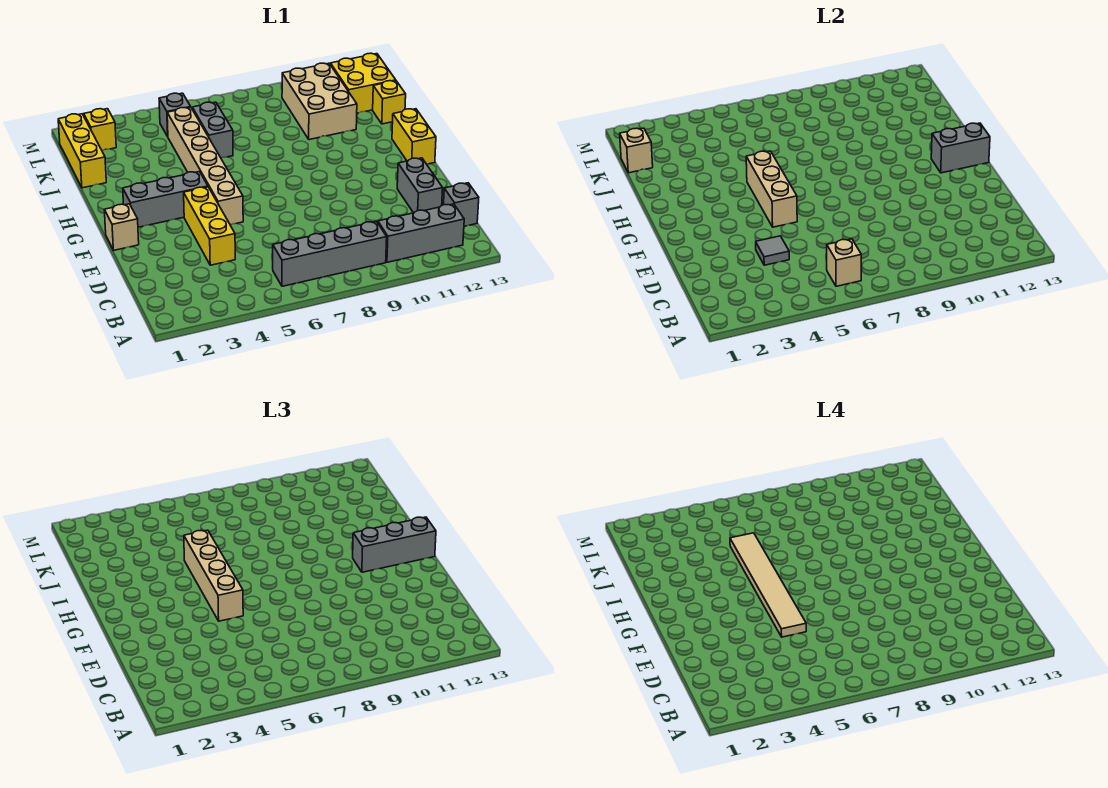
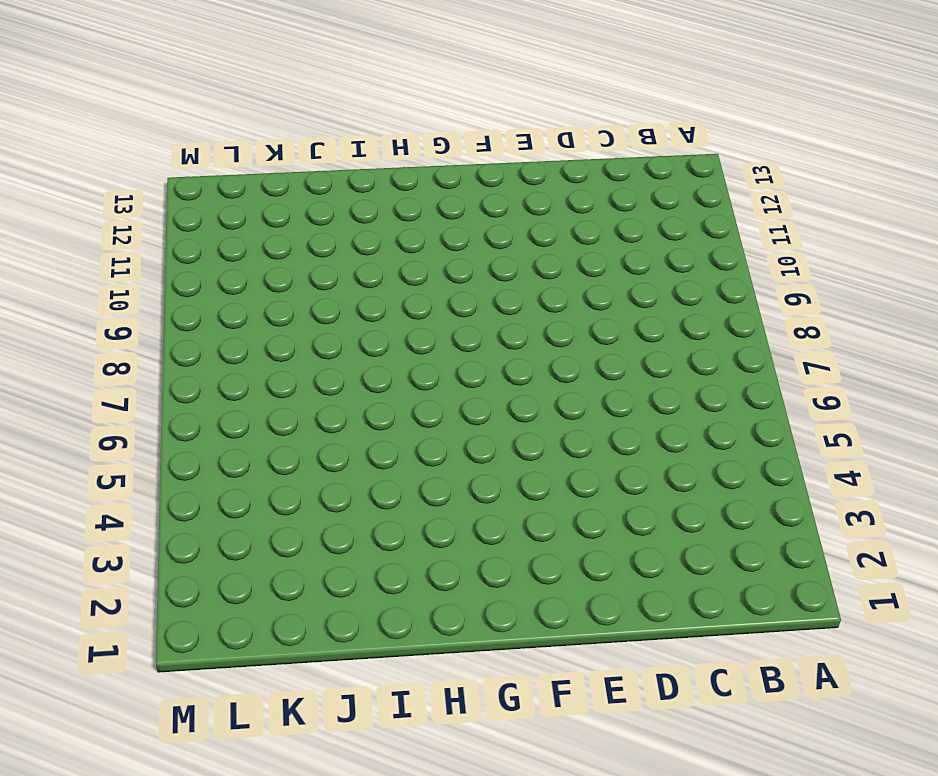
none -> grey brick B6:B9 level 1
none -> grey brick B10:B12 level 1
none -> grey brick C13 level 1

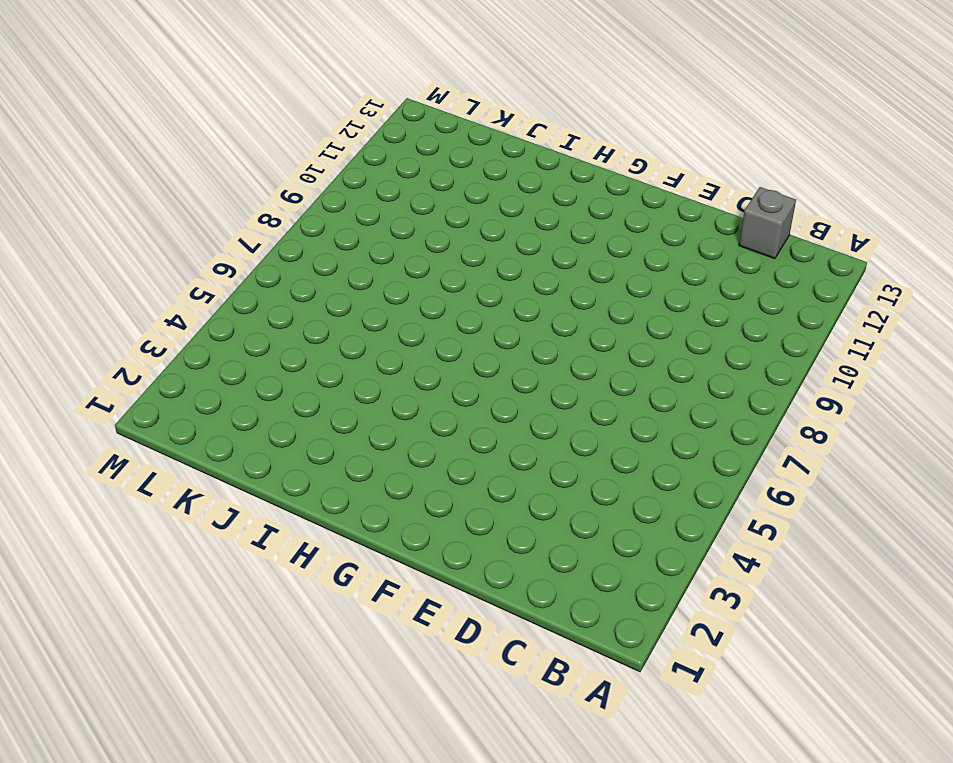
none -> grey brick B6:B9 level 1
none -> grey brick B10:B12 level 1
none -> yellow brick D4:F4 level 1

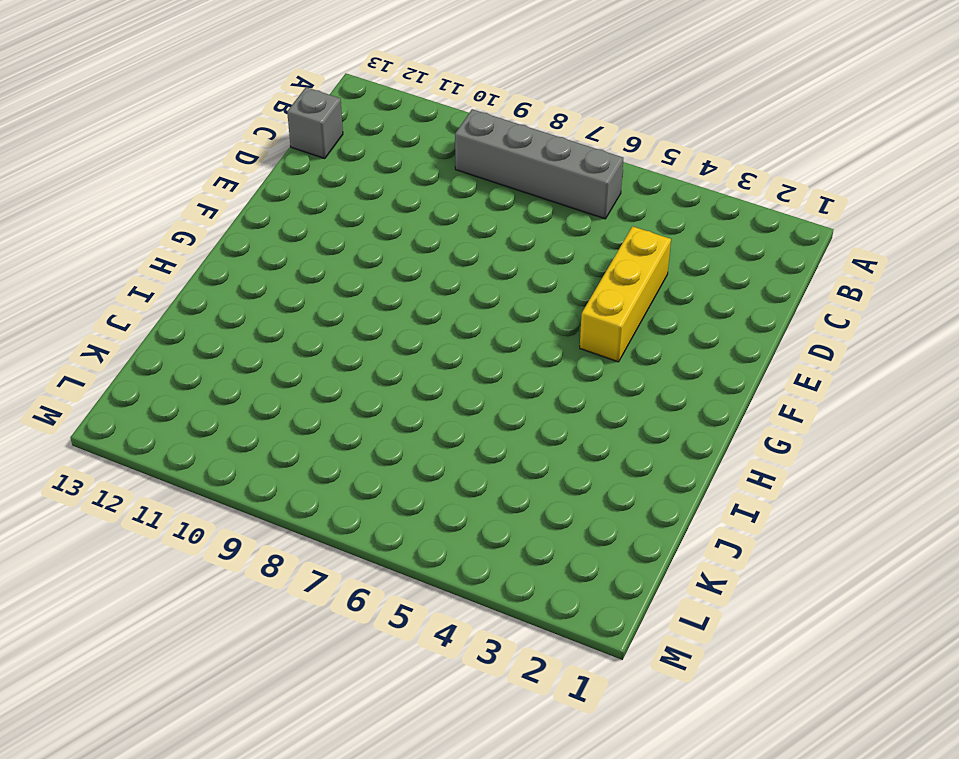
none -> grey brick B10:B12 level 1
none -> grey brick D12:E12 level 1
none -> tan brick F1 level 1

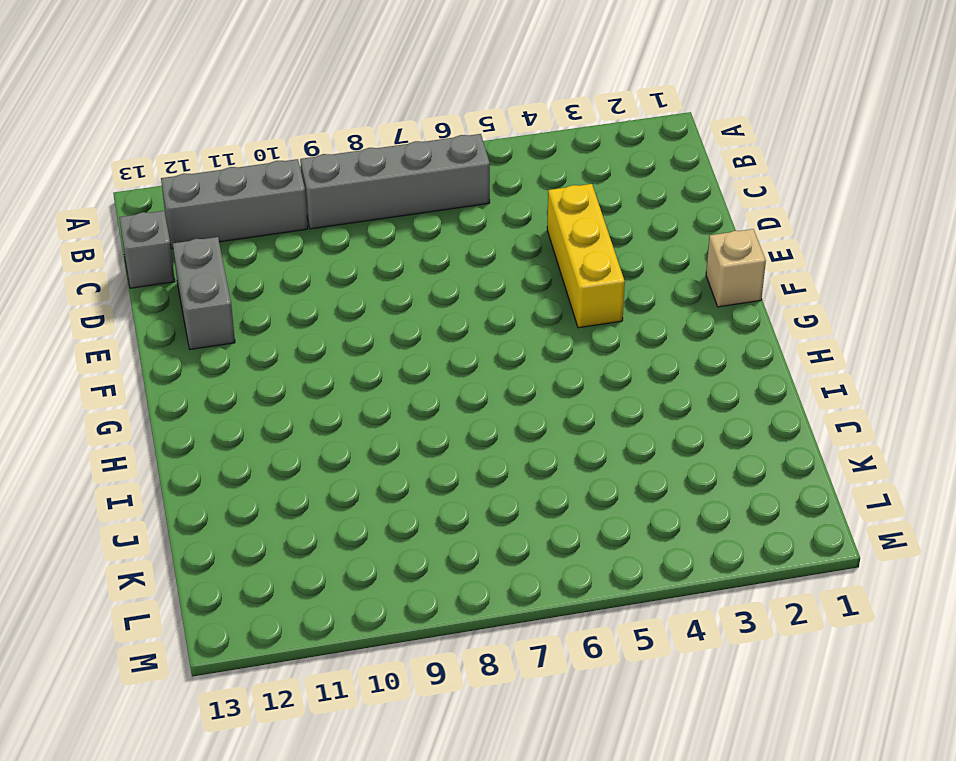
none -> tan brick F5:K5 level 1
none -> grey brick G2:G4 level 1
none -> yellow brick G13:H13 level 1

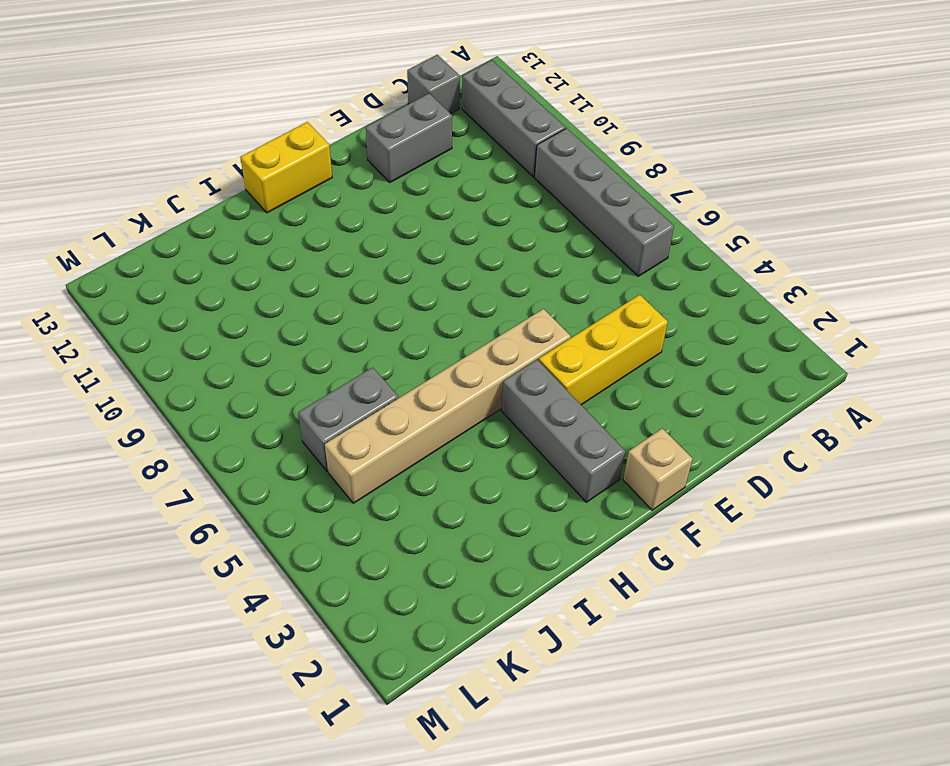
none -> yellow brick J1:L1 level 1
none -> tan brick J10:L11 level 1
none -> yellow brick J13 level 1

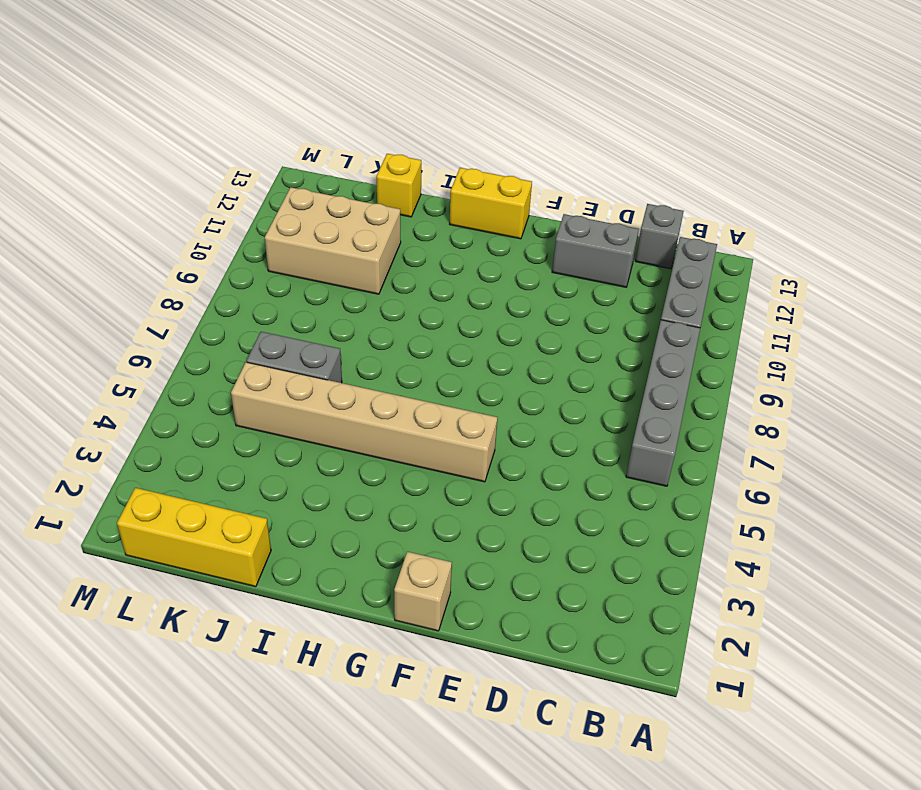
none -> yellow brick D4:F4 level 1
none -> grey brick G2:G4 level 1
none -> yellow brick K12:L13 level 1

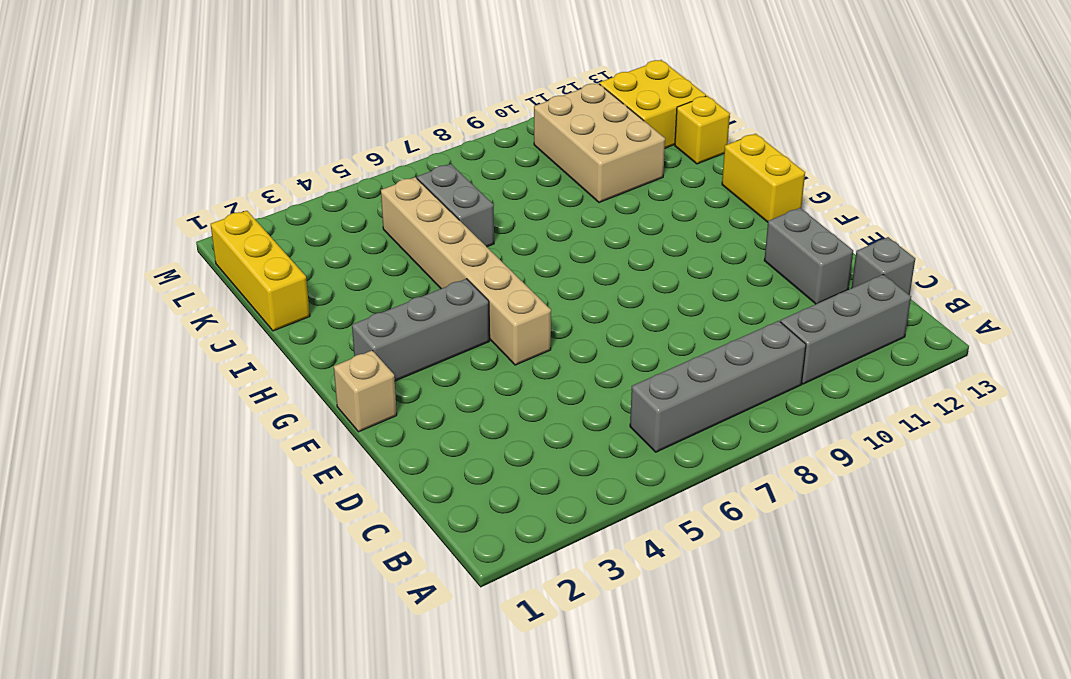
none -> yellow brick D4:F4 level 1
none -> yellow brick L2 level 1
none -> grey brick L5 level 1

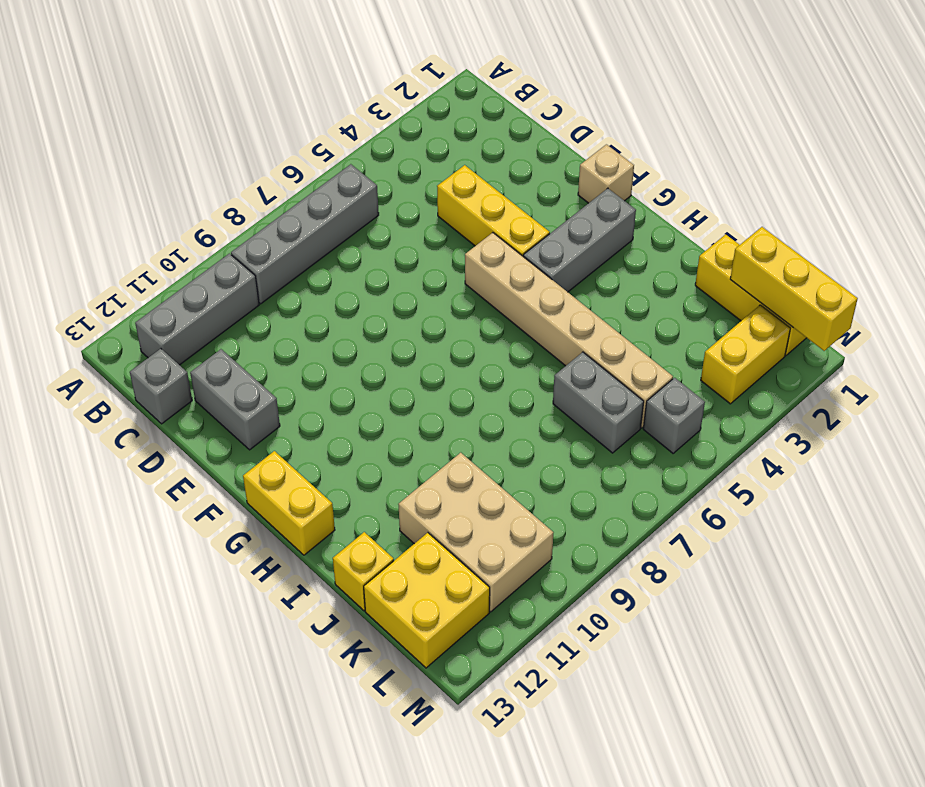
yellow brick K1:M1 level 2 -> tan brick K1 level 2
yellow brick L2:L3 level 1 -> yellow brick L2 level 1
none -> tan brick B6 level 2
none -> grey tile D4 level 2
none -> tan brick F5:H5 level 2

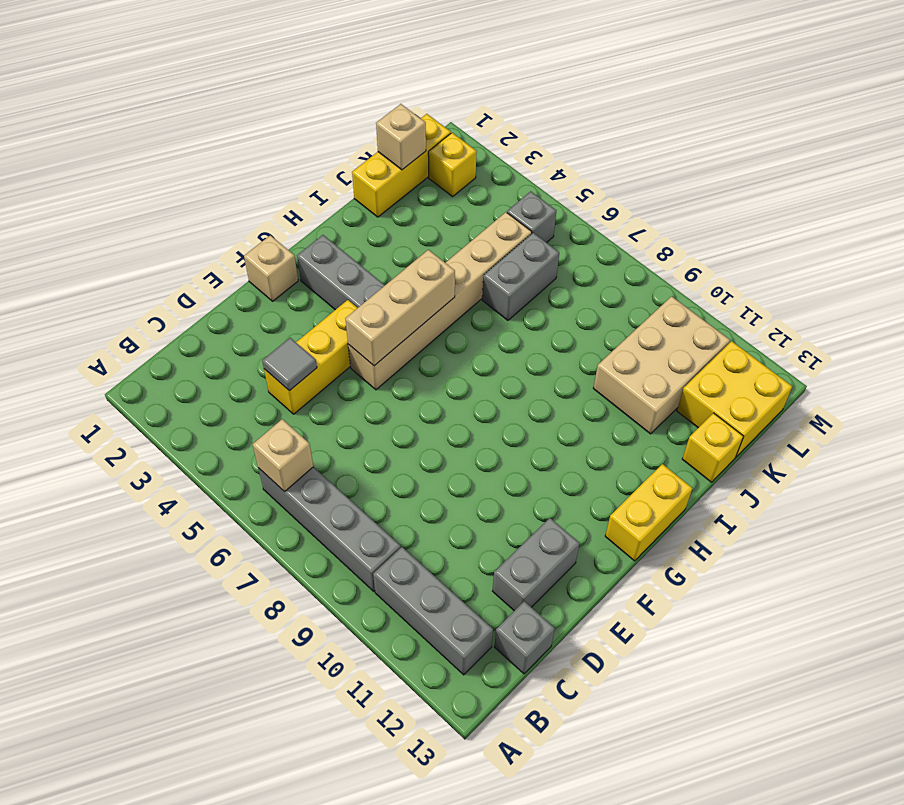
none -> grey brick G12:G13 level 2
none -> tan brick F5:I5 level 3
none -> grey brick G11:G13 level 3

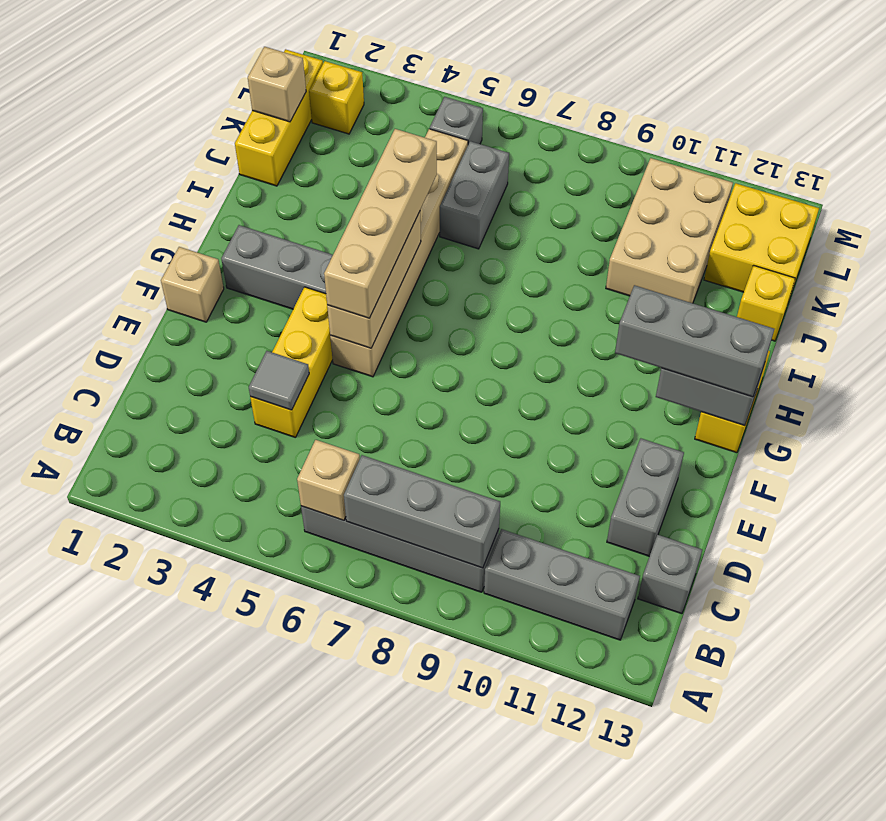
grey brick B7:B9 level 2 -> none
none -> tan tile E5:J5 level 4

